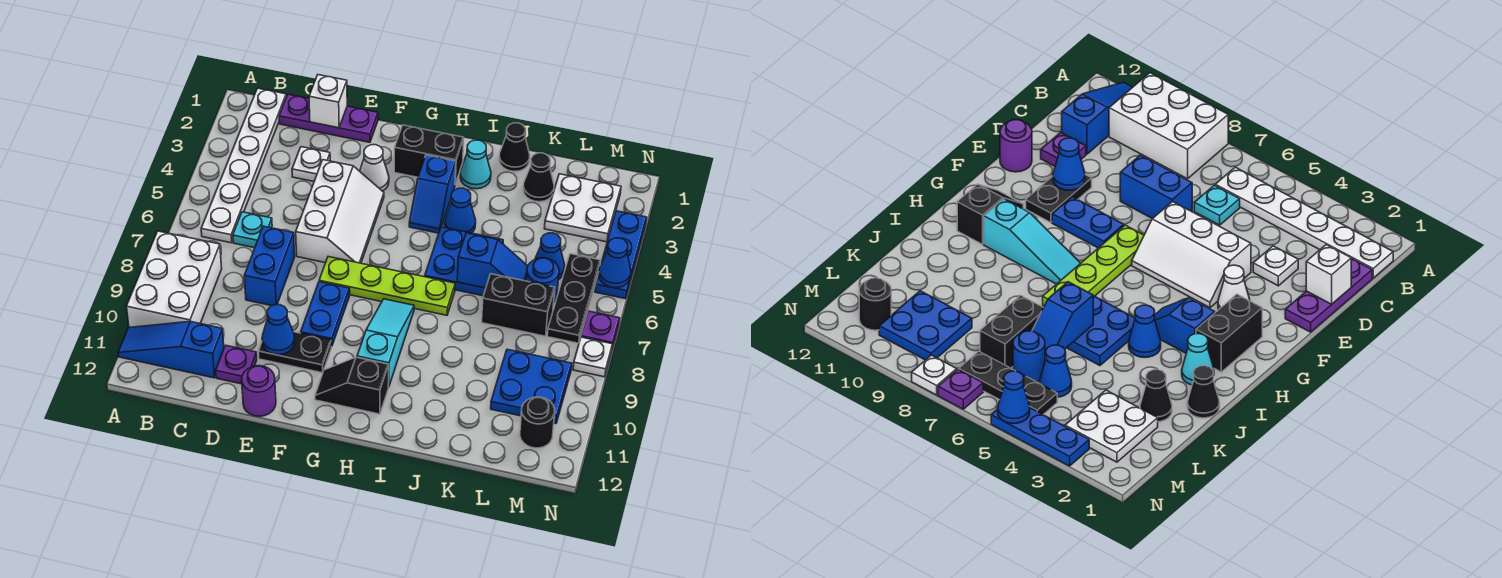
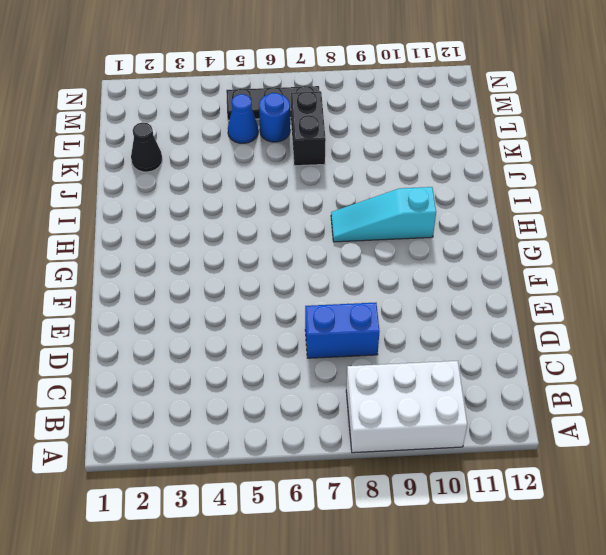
none -> blue slope A11:C11 level 1 top C
none -> white plate B1:B6 level 1
none -> purple plate C1:E1 level 1
none -> cyan plate C6 level 1

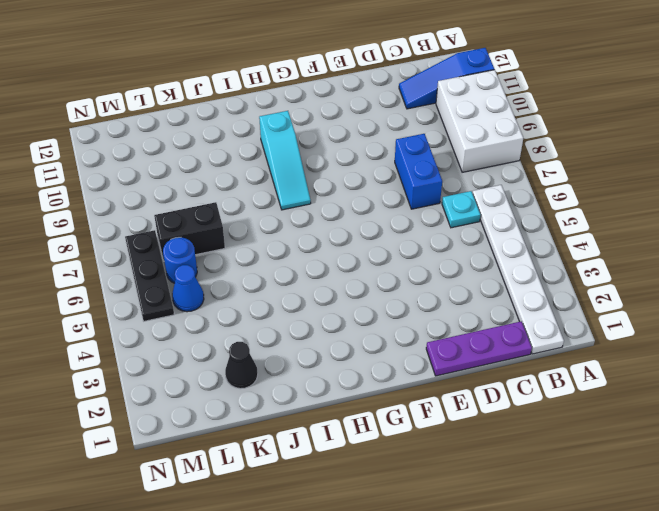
blue slope A11:C11 level 1 top A -> blue slope A11:C11 level 1 top C
none -> white plate D3 level 1
none -> purple plate D11 level 1
none -> white slope E4:F6 level 1 top E
none -> black plate E10:F10 level 1

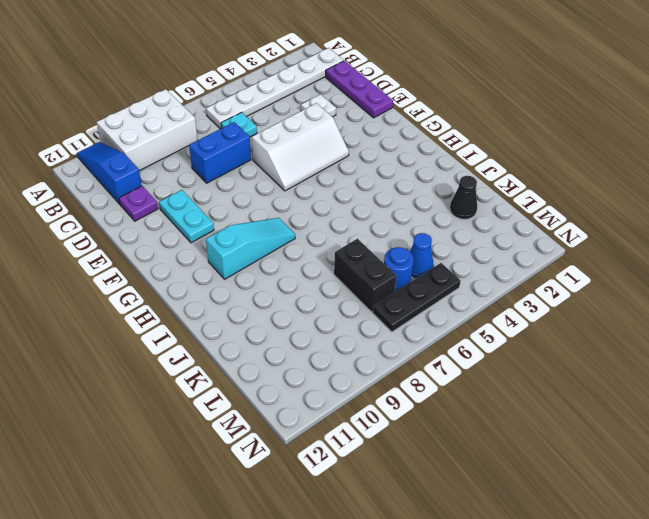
cyan plate E10:F10 level 1 -> black plate E10:F10 level 1
none -> purple round brick E12 level 1
none -> white cone F3 level 1
none -> lime plate F7:I7 level 1
none -> blue plate F8:F9 level 1

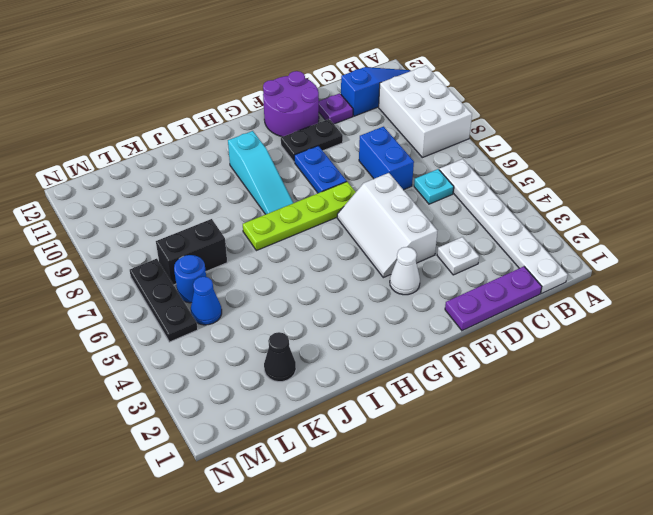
purple round brick E11:F12 level 1 -> purple round brick E12 level 1
none -> black brick G2:H2 level 1
none -> black slope G11:H11 level 1 top H
none -> blue slope H3:H4 level 1 top 3
none -> cyan cone I2 level 1

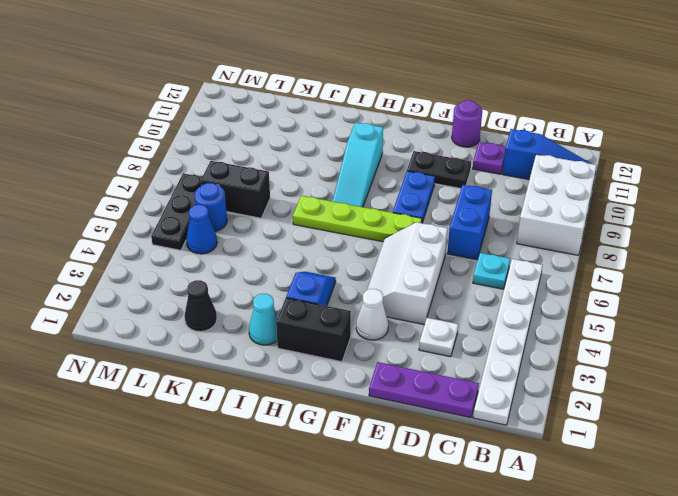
none -> black slope G11:H11 level 1 top H
none -> blue cone I4 level 1
none -> blue plate I5:J6 level 1
none -> black cone J1 level 1

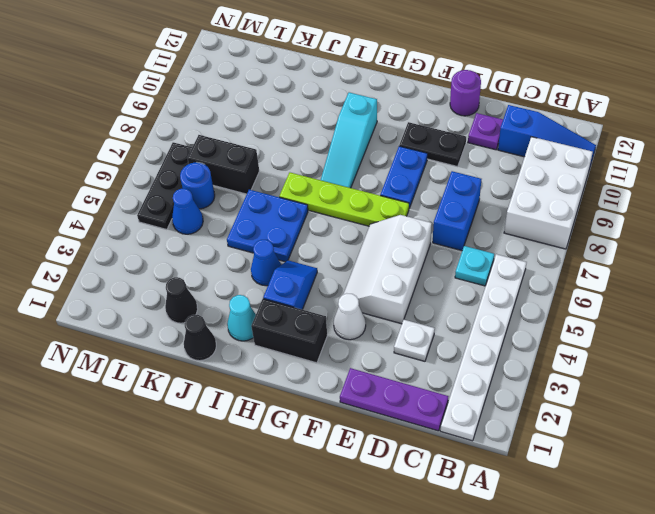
none -> black slope G11:H11 level 1 top H
none -> white plate L2:M3 level 1
none -> blue plate L9:M10 level 1
none -> black round brick M11 level 1

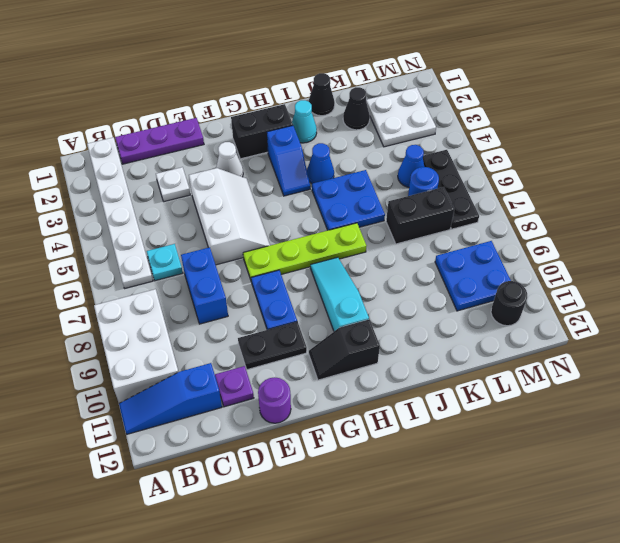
none -> blue plate N3:N5 level 1
none -> purple plate N7 level 1
none -> white plate N8 level 1
none -> white brick D1 level 2

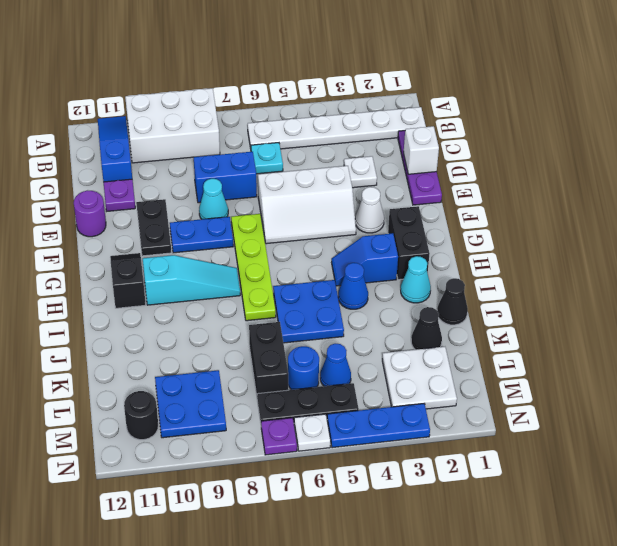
cyan cone E8 level 1 -> none
white plate N6 level 1 -> white plate N8 level 1
none -> blue cone E10 level 2
none -> blue slope J6:K6 level 2 top J
none -> blue cone N5 level 2

